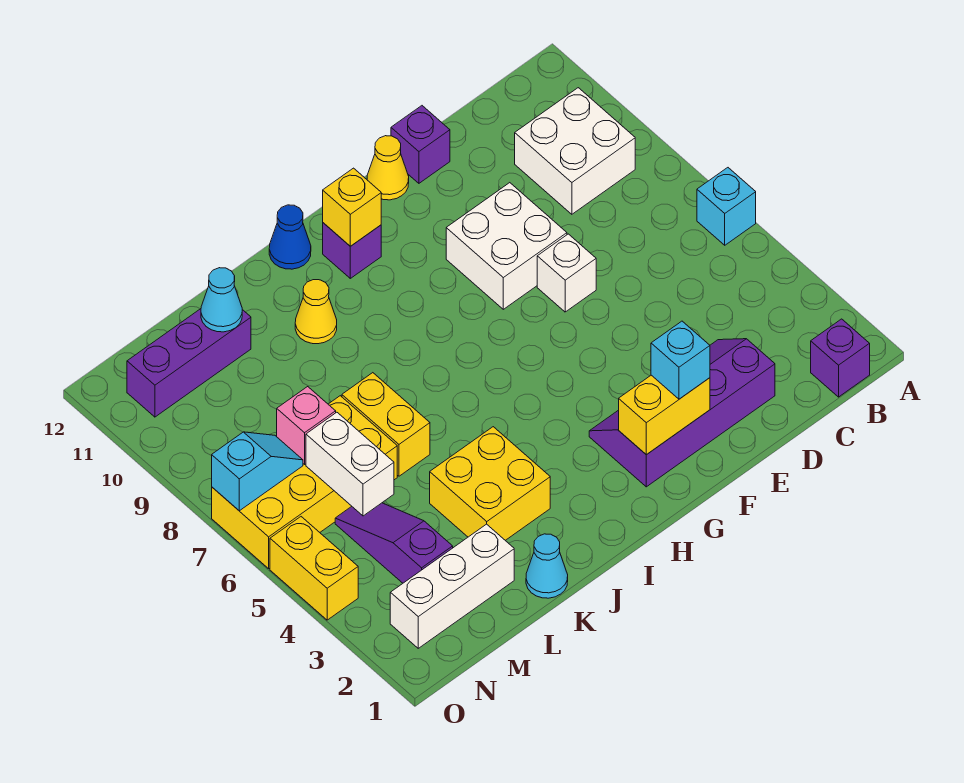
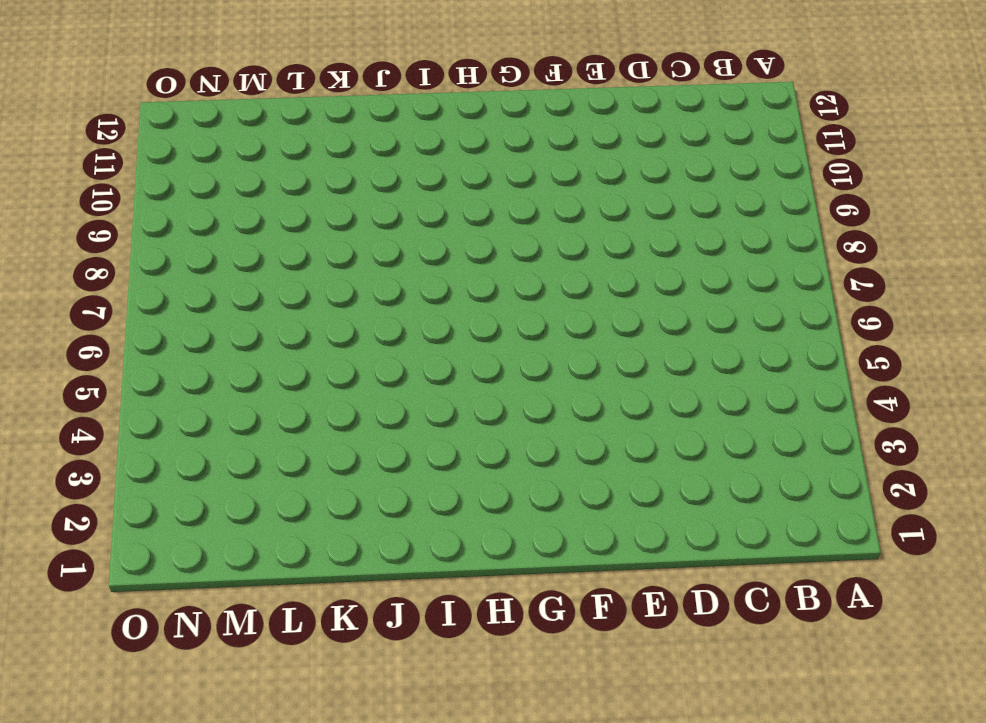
none -> cyan brick A6 level 1
none -> purple brick B1 level 1
none -> white brick B9:C10 level 1

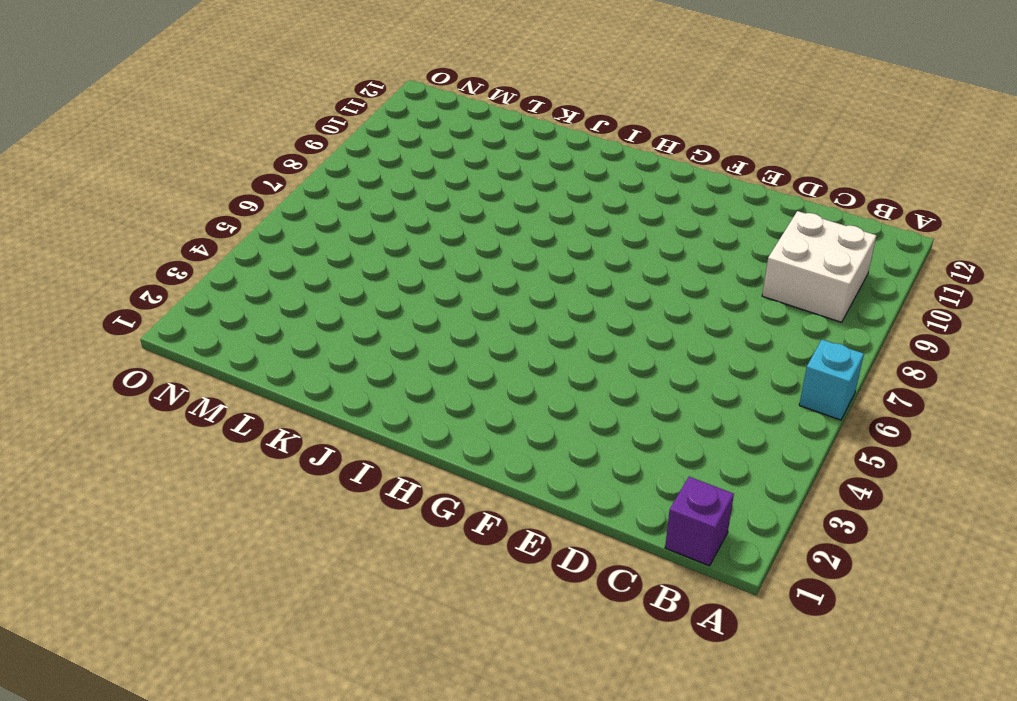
none -> purple slope D2:G3 level 1 top 2
none -> white brick E7 level 1
none -> white brick E8:F9 level 1

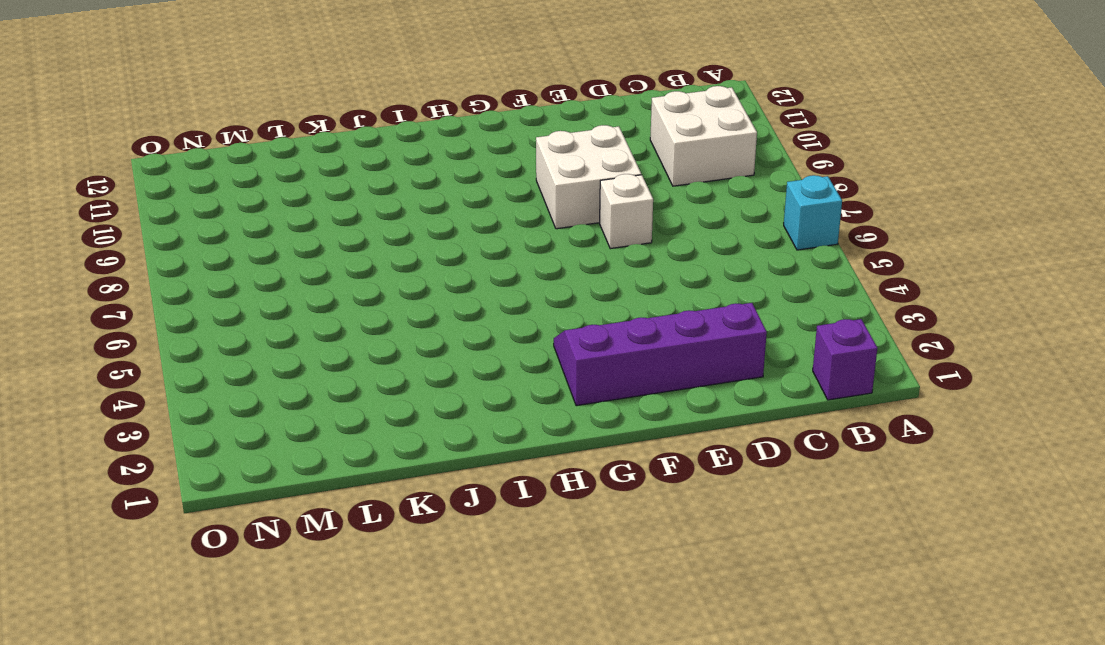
none -> purple brick E12 level 1
none -> yellow cone F12 level 1
none -> purple brick H11 level 1

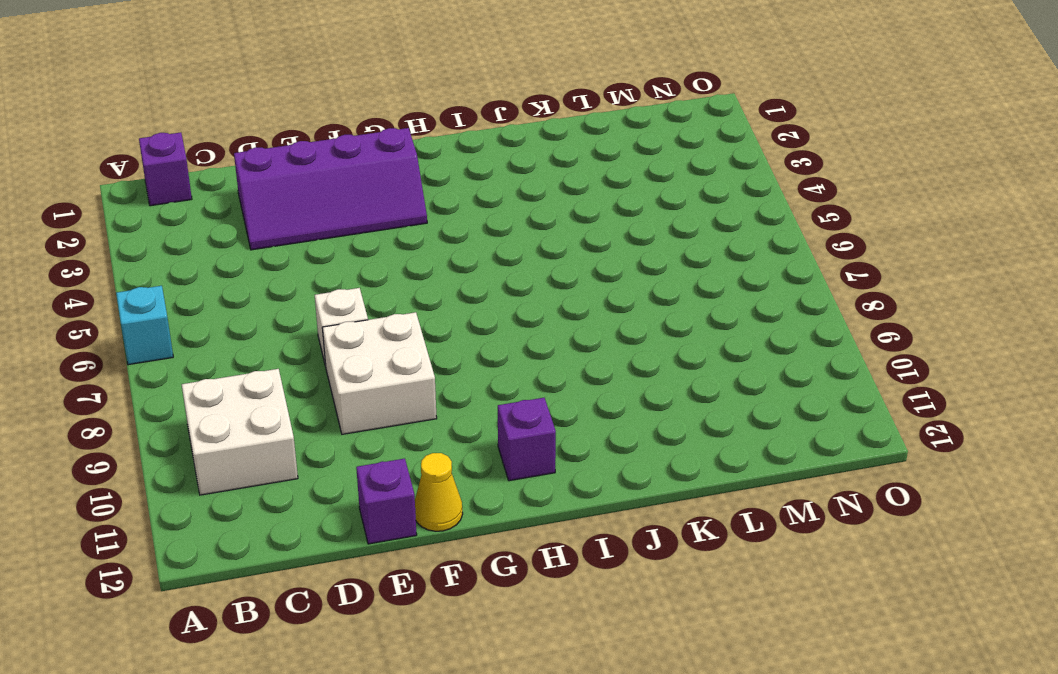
none -> blue cone I12 level 1
none -> yellow brick J3:K4 level 1
none -> yellow cone J10 level 1

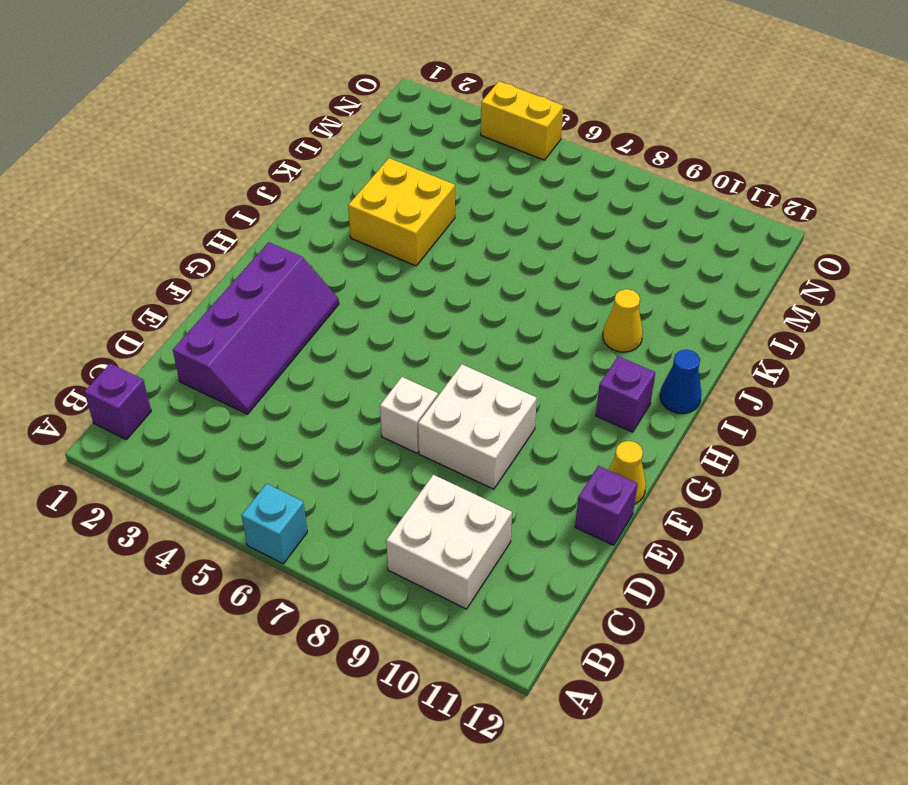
none -> cyan cone K1 level 1
none -> yellow brick K6:K7 level 1
none -> white brick L2:N2 level 1

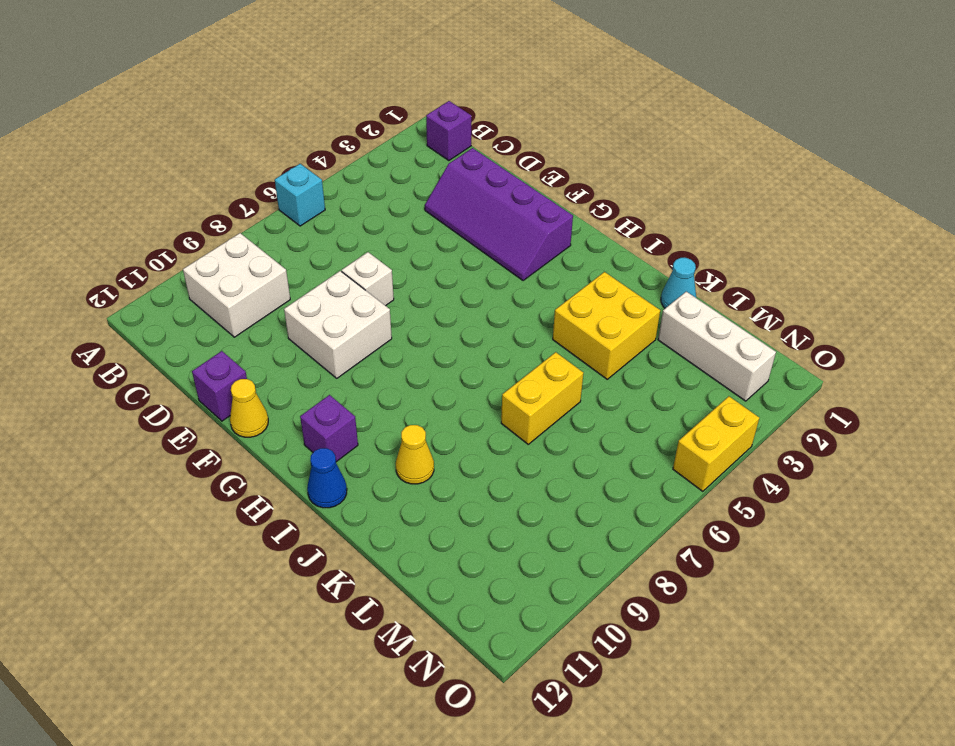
none -> yellow brick L6:O7 level 1
none -> purple brick L11:N11 level 1
none -> purple slope M3:M5 level 1 top 3

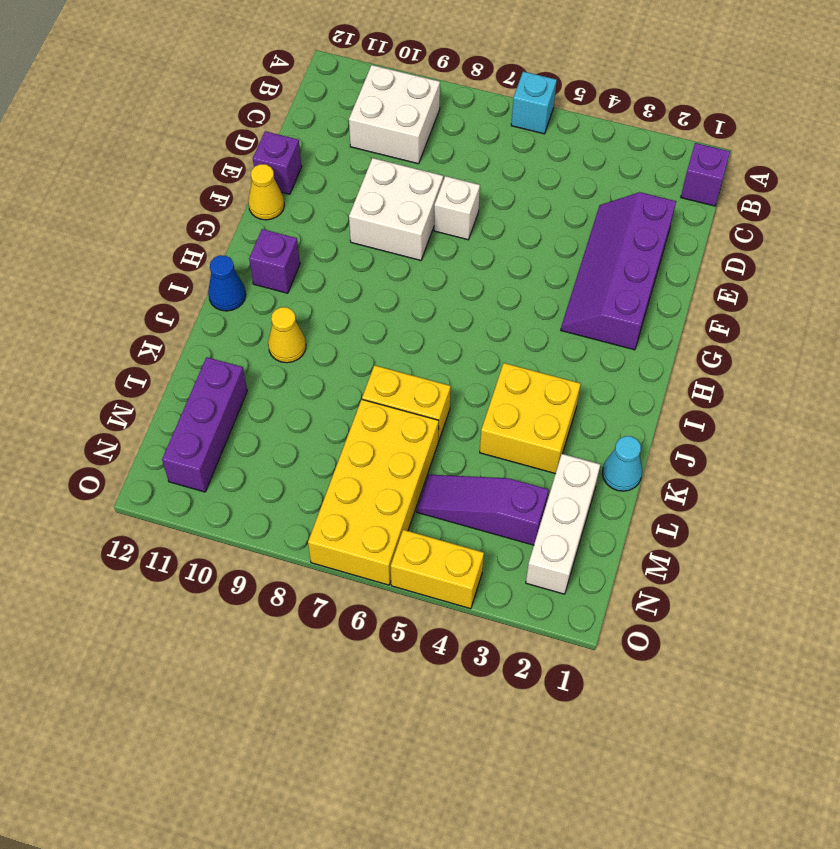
none -> yellow brick F2:G2 level 2
none -> yellow brick H11 level 2
none -> cyan cone L11 level 2

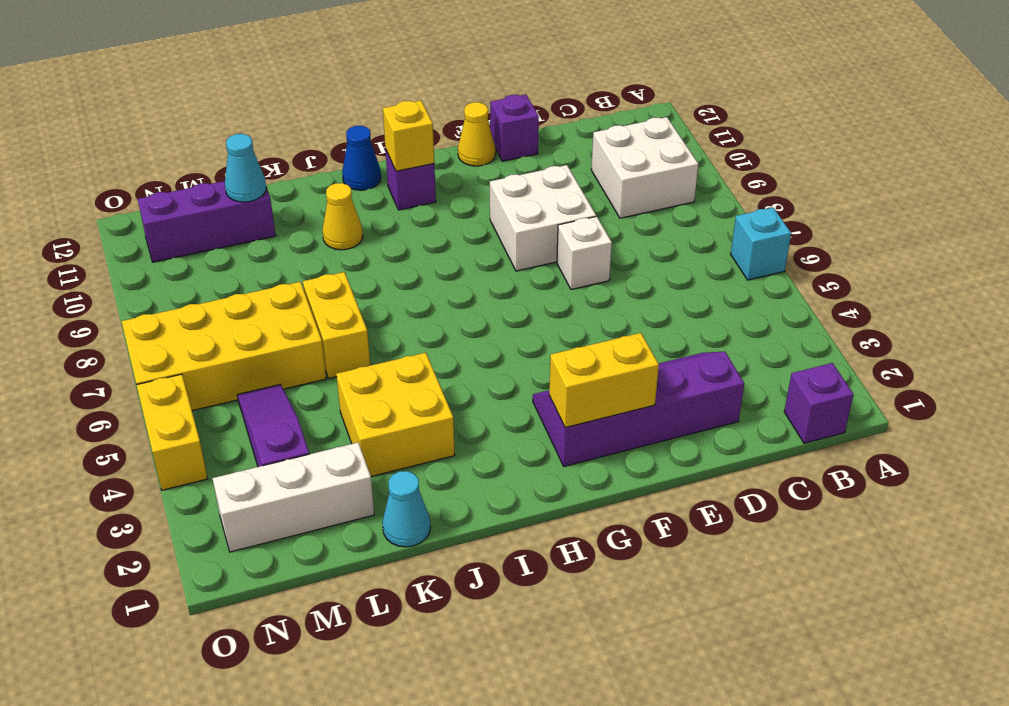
none -> white brick M5:M6 level 2
none -> pink brick M7 level 2
none -> cyan slope N7:O7 level 2 top O

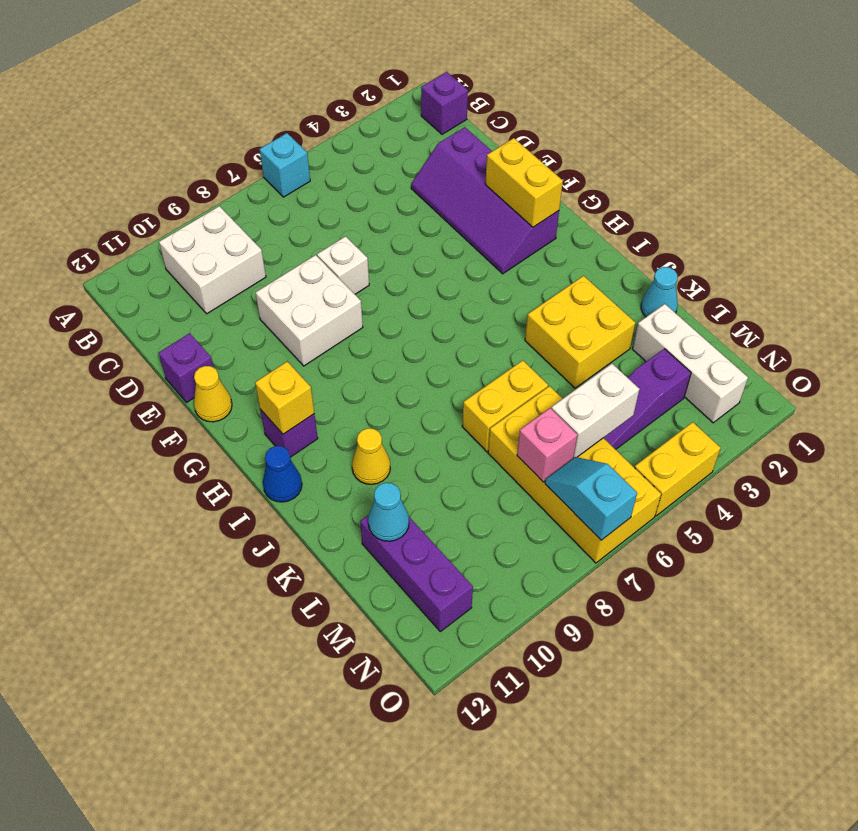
none -> cyan brick F2 level 3

